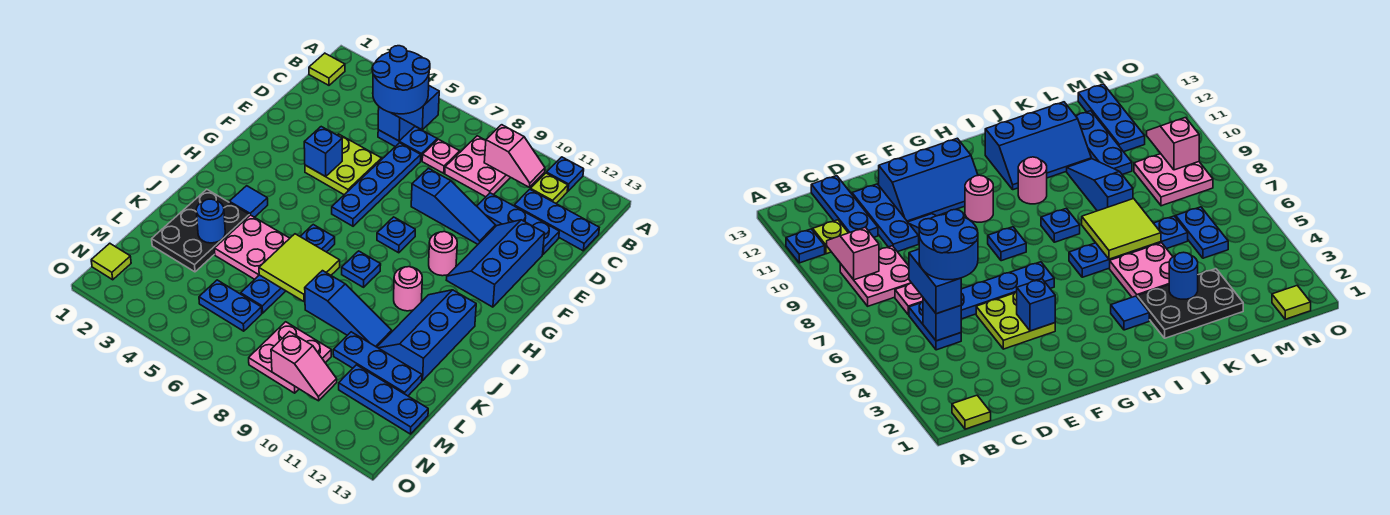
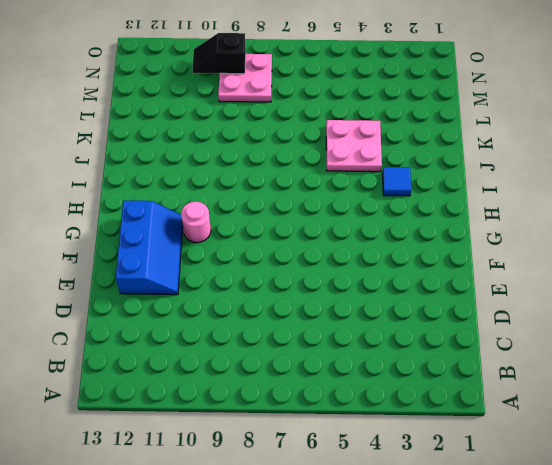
black slope N9:N10 level 2 top 9 -> pink slope N9:N10 level 2 top 9
none -> blue plate A11 level 1
none -> lime tile B1 level 1
none -> pink plate B8:C9 level 1
none -> lime plate B11 level 1

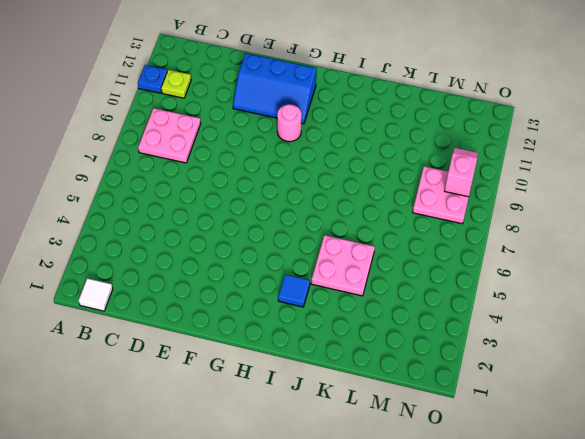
white tile B1 level 1 -> lime tile B1 level 1
none -> blue plate C5:C6 level 1
none -> pink plate C7 level 1
none -> blue plate C11:C13 level 1
none -> blue plate D6:G6 level 1

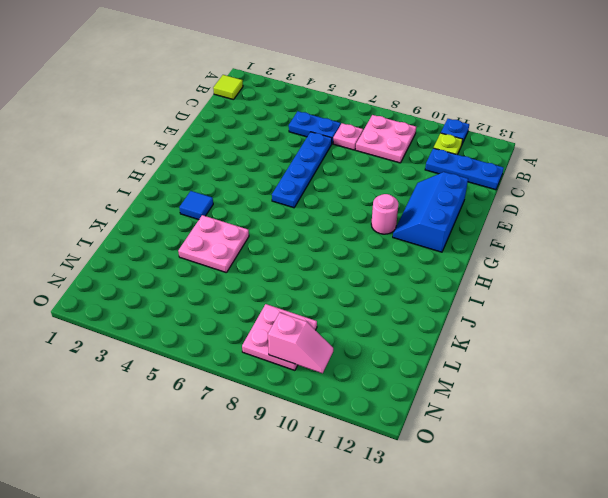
none -> blue plate D10:D12 level 1
none -> lime plate E4:F5 level 1
none -> blue slope E8:E10 level 1 top 8
none -> blue plate G8 level 1

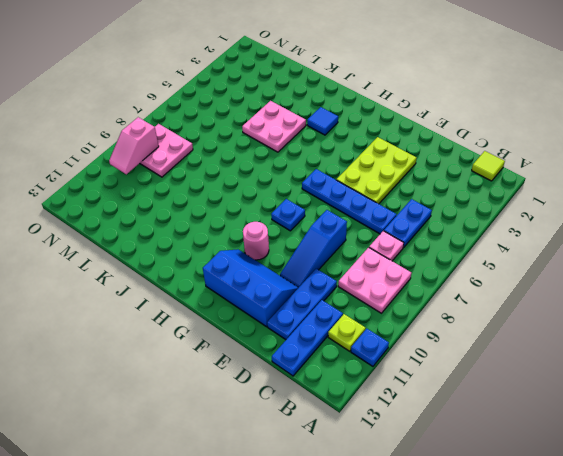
lime plate E3:F5 level 1 -> lime plate E4:F5 level 1
none -> blue plate I6:L6 level 1
none -> blue plate I8 level 1
none -> pink round brick I10 level 1
none -> blue slope I11:K12 level 1 top 12

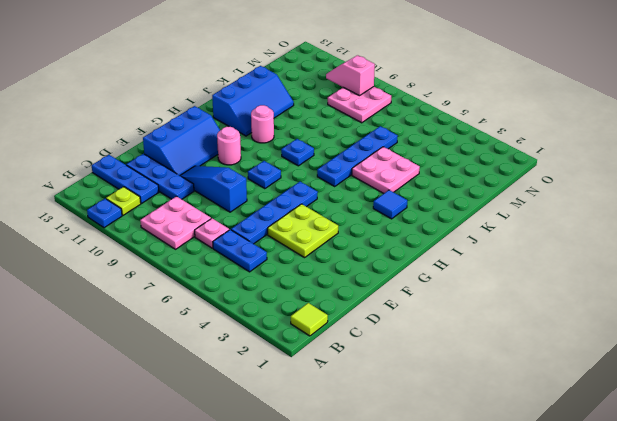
none -> black plate J2:L3 level 1
none -> blue slope K8:K10 level 1 top 8
none -> blue plate L10:L12 level 1
none -> blue plate M5:M6 level 1

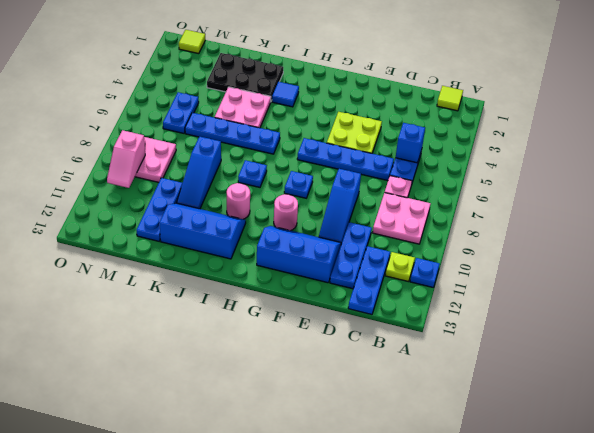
none -> blue plate M11:M13 level 1
none -> pink slope B9:B10 level 2 top 9
none -> blue brick F4 level 2
none -> lime tile J6:K7 level 2

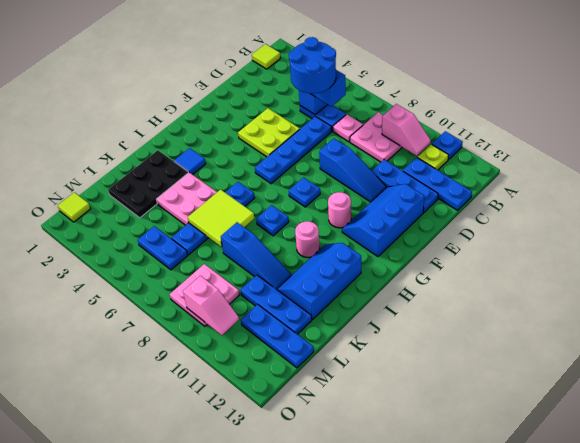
none -> blue brick F4 level 2
none -> blue round brick K3 level 2

